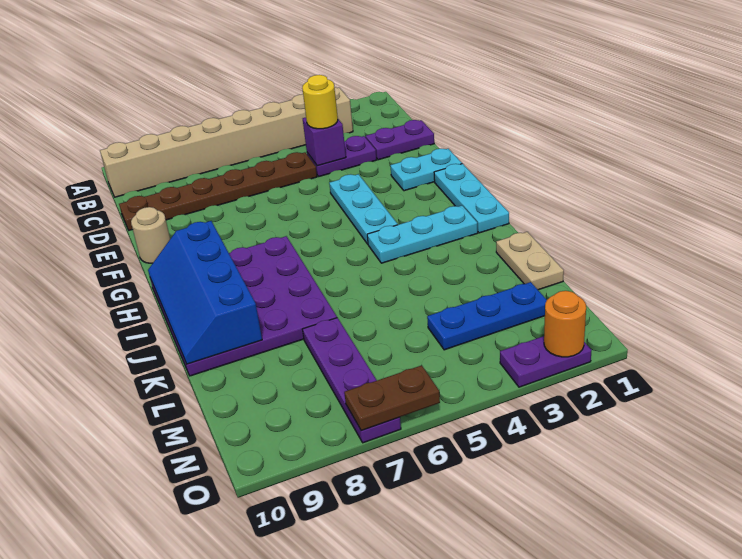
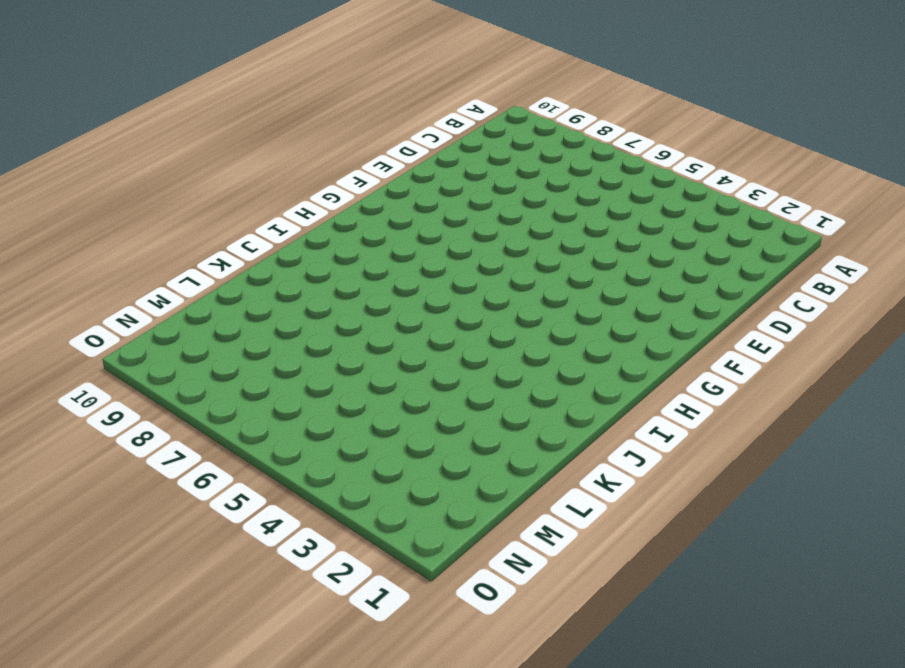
none -> tan brick B3:B10 level 1
none -> purple plate D1:D2 level 1
none -> purple plate D3:D4 level 1

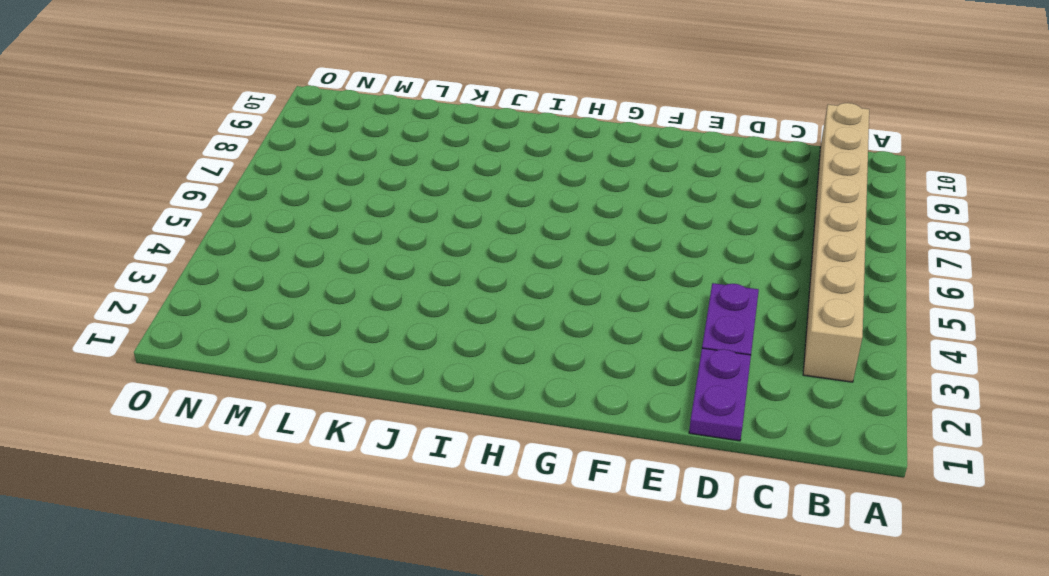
none -> brown plate D5:D10 level 1
none -> cyan plate F1:F2 level 1
none -> cyan plate F4:H4 level 1

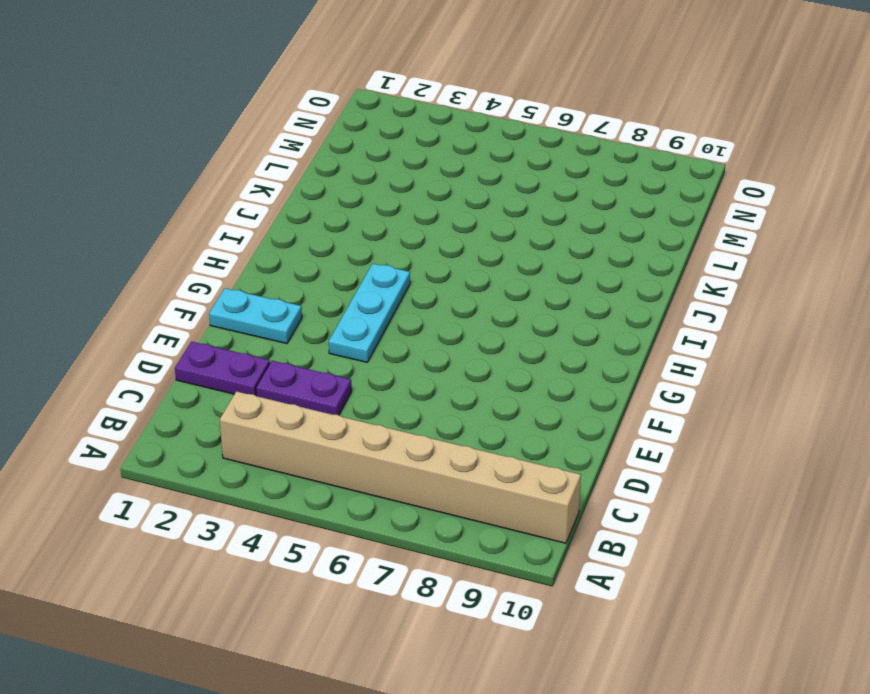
none -> brown plate D5:D10 level 1
none -> tan round brick F10 level 1
none -> cyan plate G1:I1 level 1

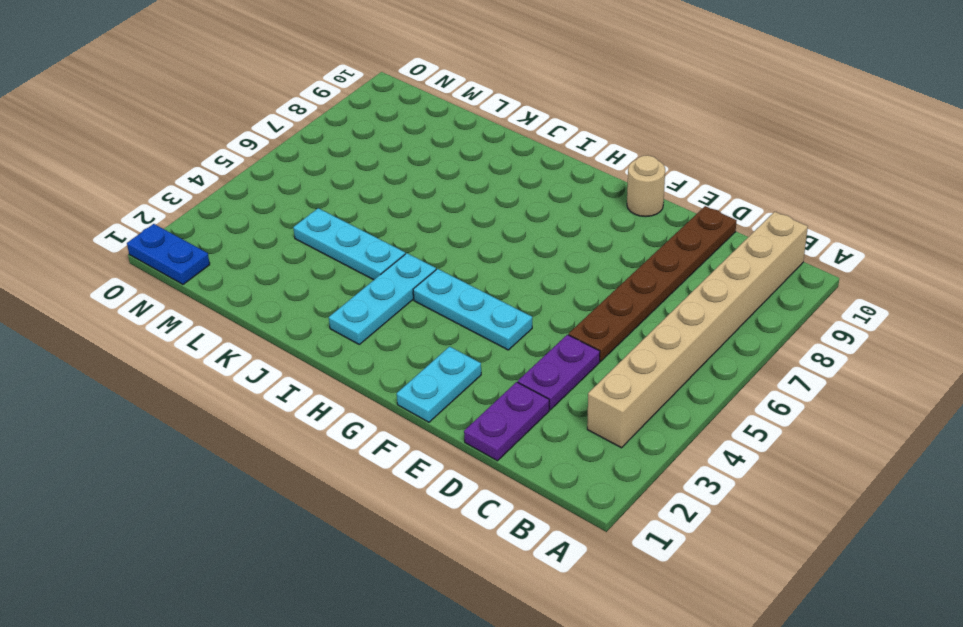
cyan plate J4:L4 level 1 -> cyan plate G1:I1 level 1
blue plate N1:O1 level 1 -> none
none -> purple plate H7:K10 level 1
none -> tan plate K1:L1 level 1
none -> purple plate L7:O7 level 1

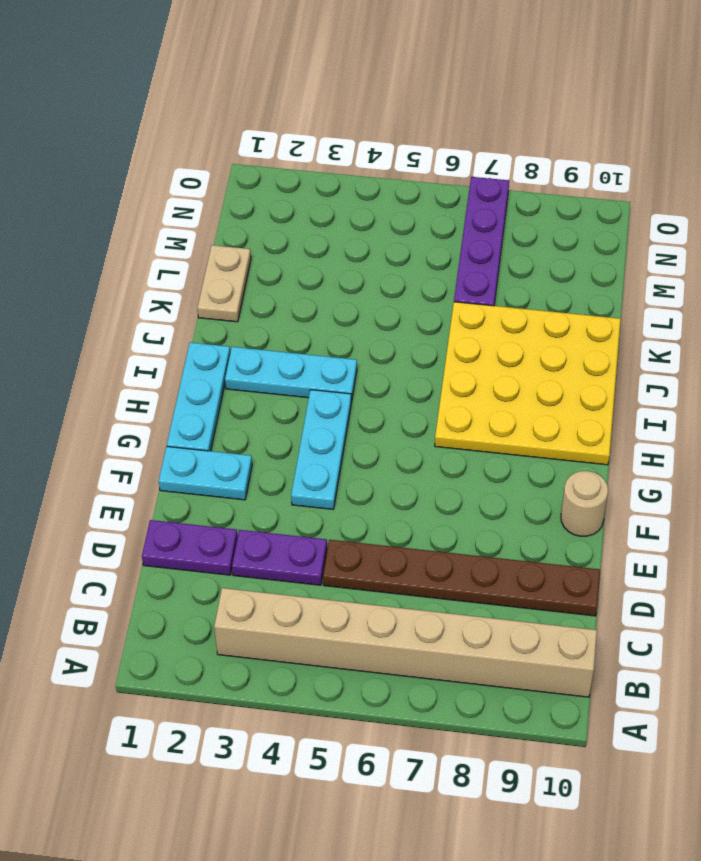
yellow plate H7:K10 level 1 -> purple plate H7:K10 level 1
none -> blue plate M2:M4 level 1
none -> purple plate O2:O3 level 1
none -> purple brick D4 level 2

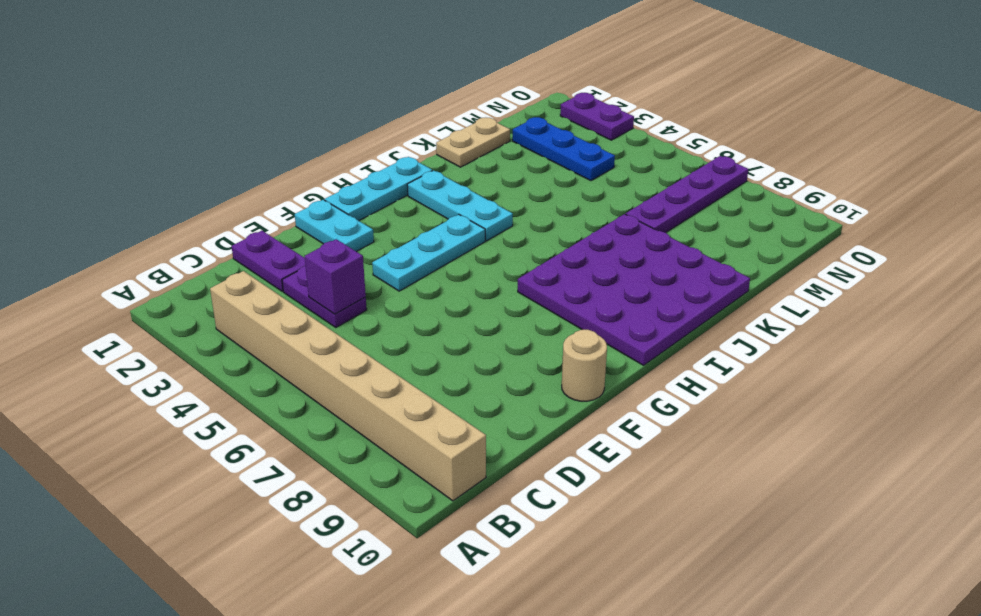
none -> brown plate D5:D10 level 1
none -> blue slope H9:K10 level 2 top 9
none -> orange round brick O2 level 2

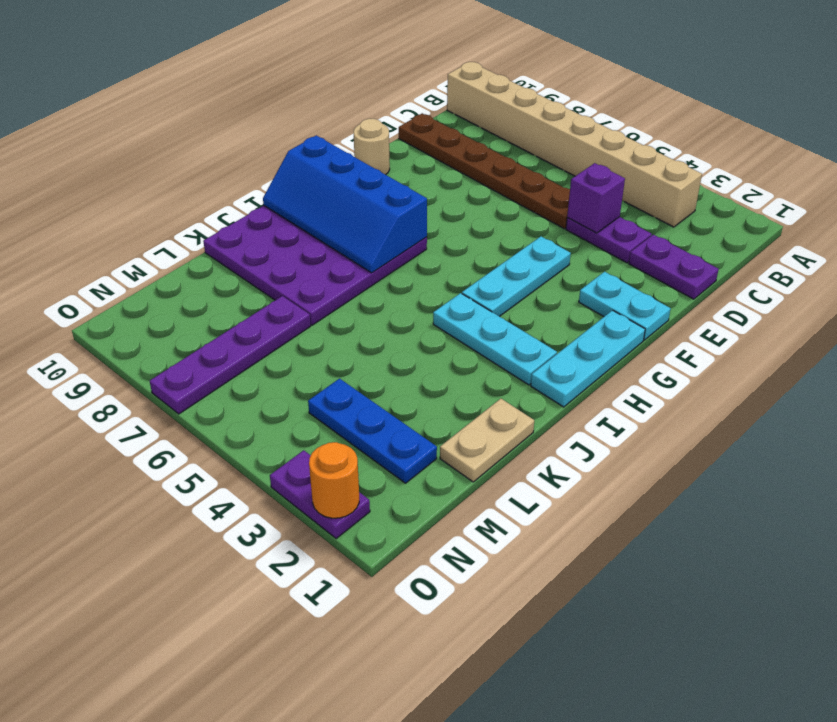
blue slope H7:I10 level 2 top H -> blue slope H9:K10 level 2 top 9
none -> brown plate O6:O7 level 2
none -> yellow round brick D4 level 3

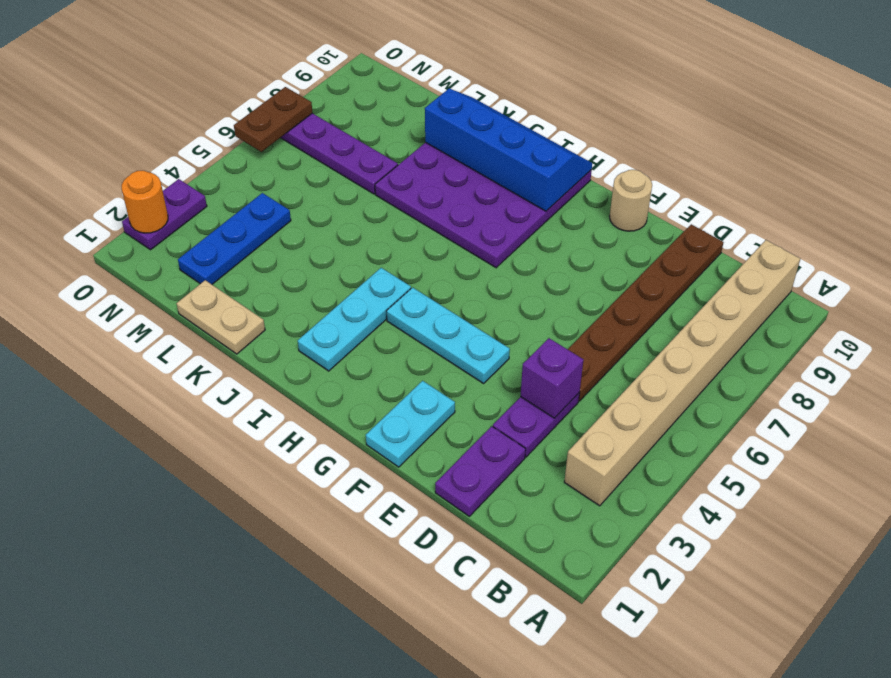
none -> cyan plate G1:I1 level 1
none -> yellow round brick D4 level 3

